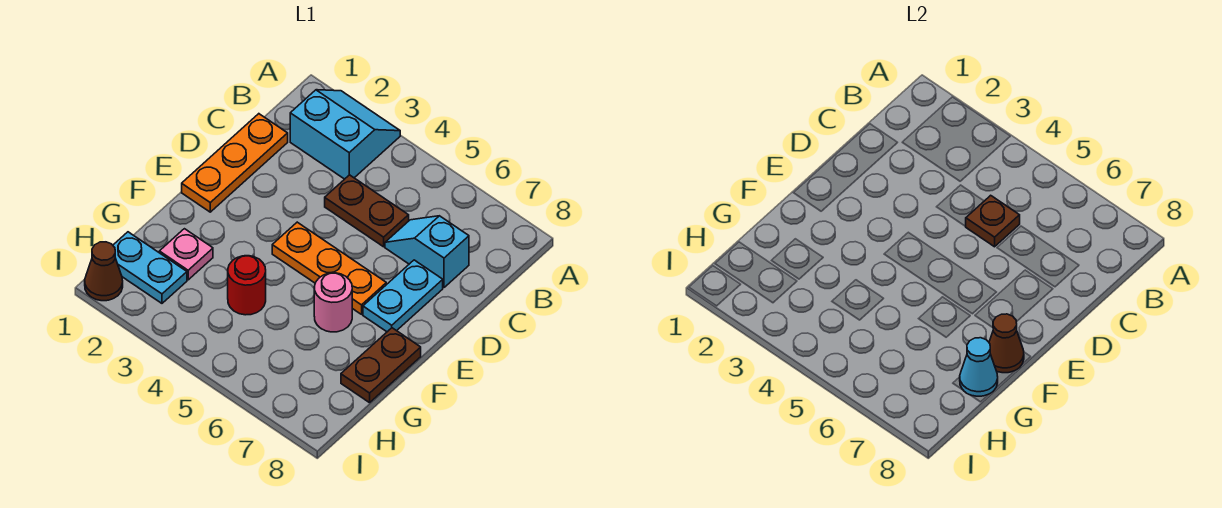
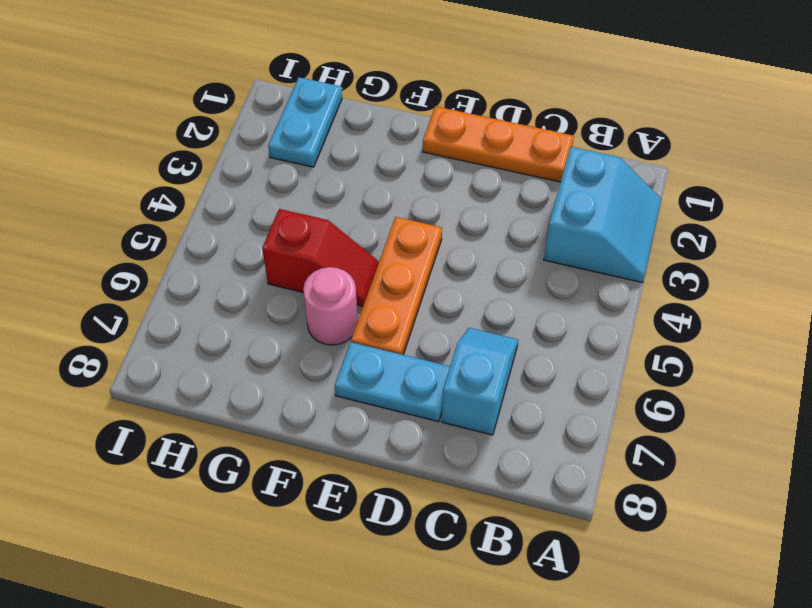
red slope F5:G5 level 1 top G -> none
none -> brown plate C4:C5 level 1
none -> brown plate F8:G8 level 1
none -> pink plate G2 level 1

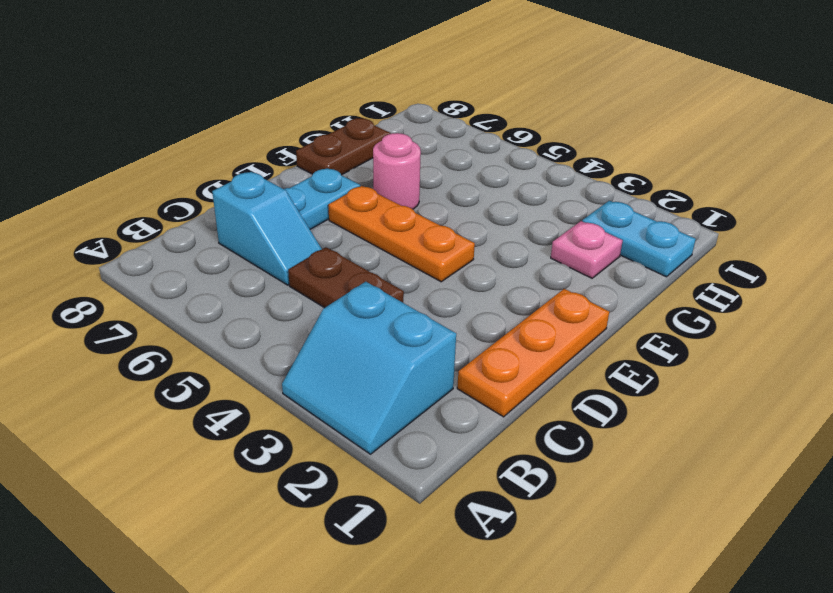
none -> red round brick G4 level 1
none -> brown cone I1 level 1
none -> brown plate C5 level 2

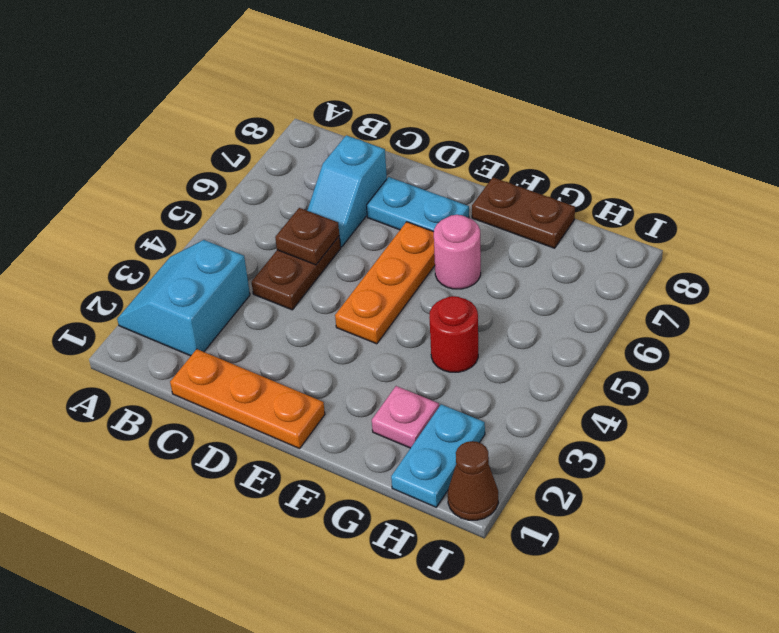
none -> brown cone F8 level 2
none -> cyan cone G8 level 2

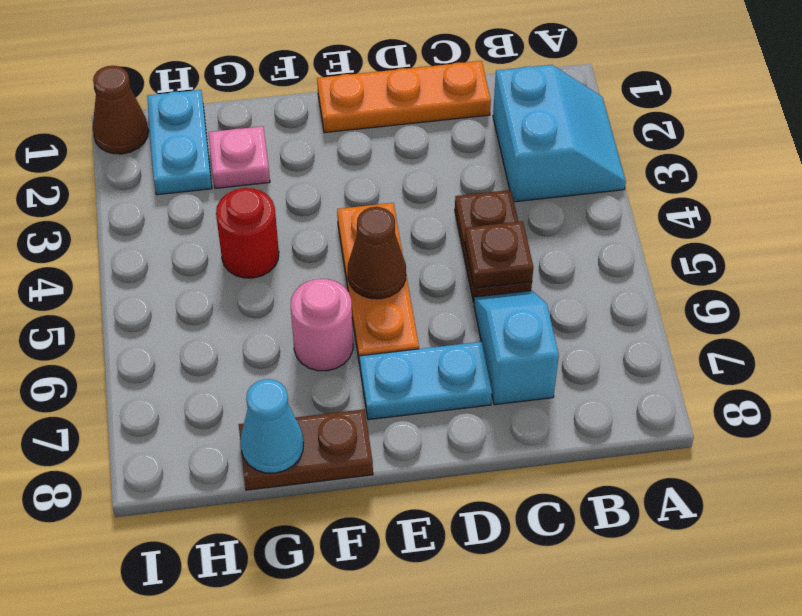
brown cone E5 level 2 -> brown cone F8 level 2

